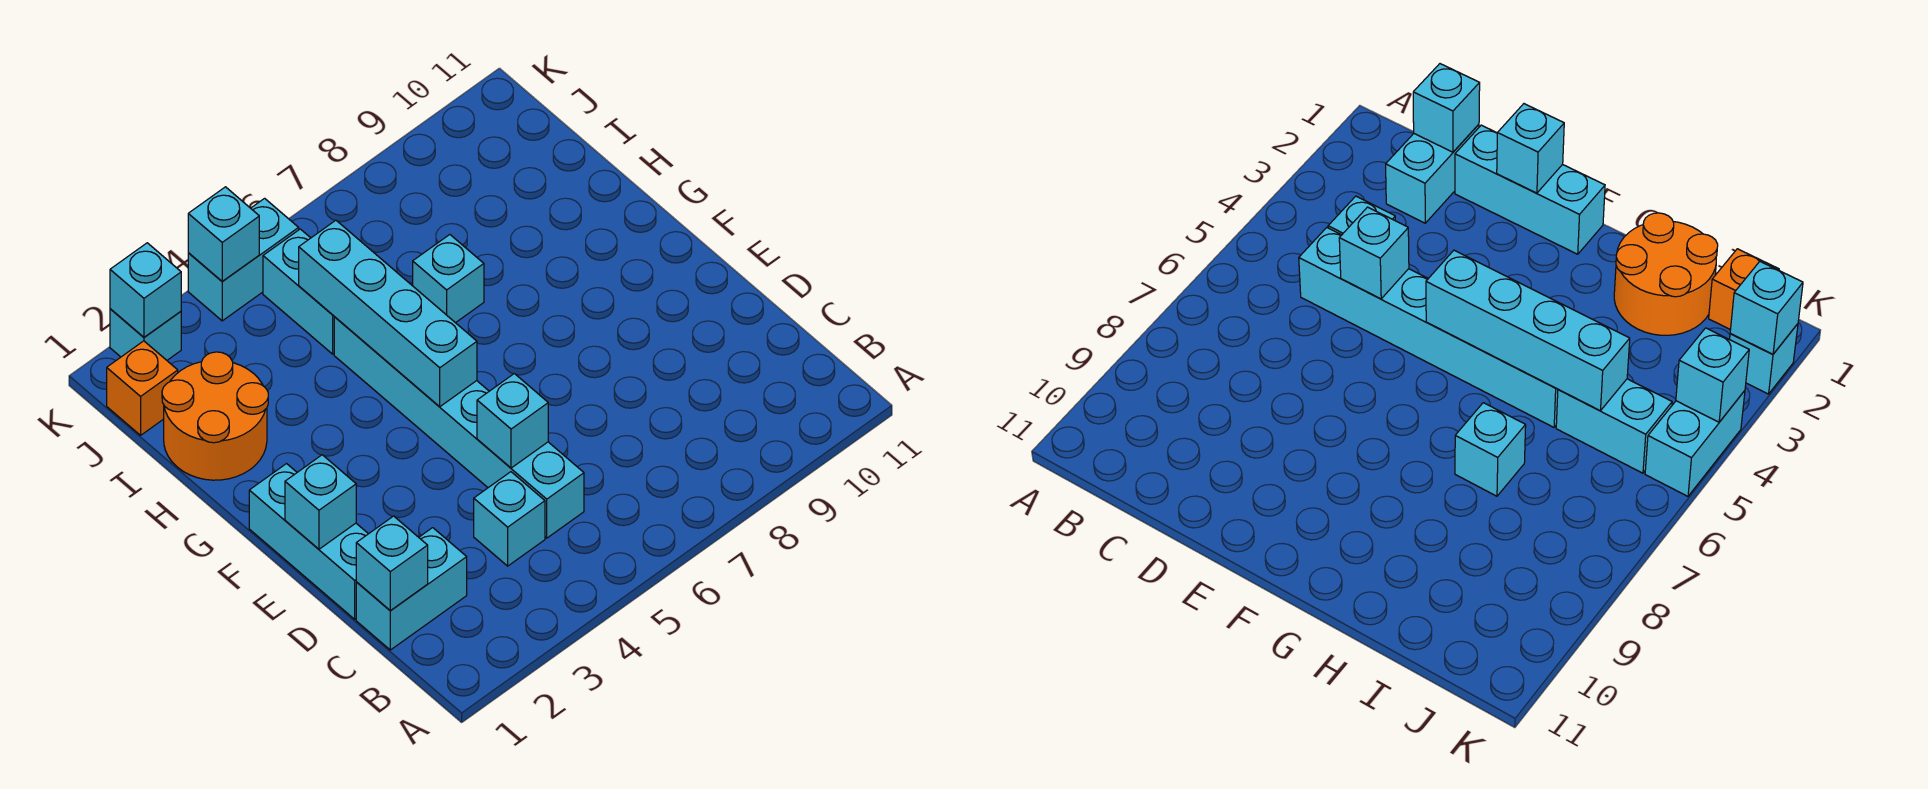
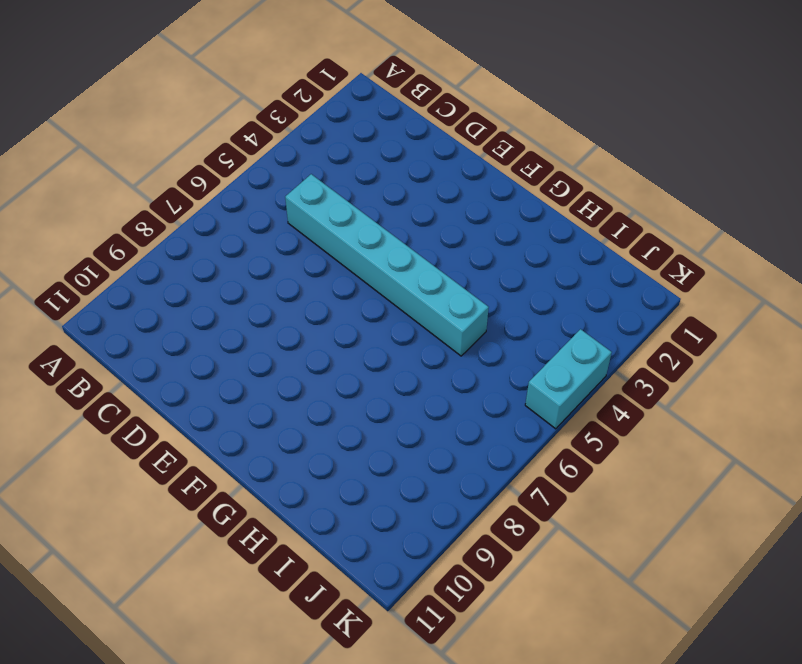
none -> cyan brick C1:C2 level 1
none -> cyan brick C4 level 1
none -> cyan brick D1:F1 level 1

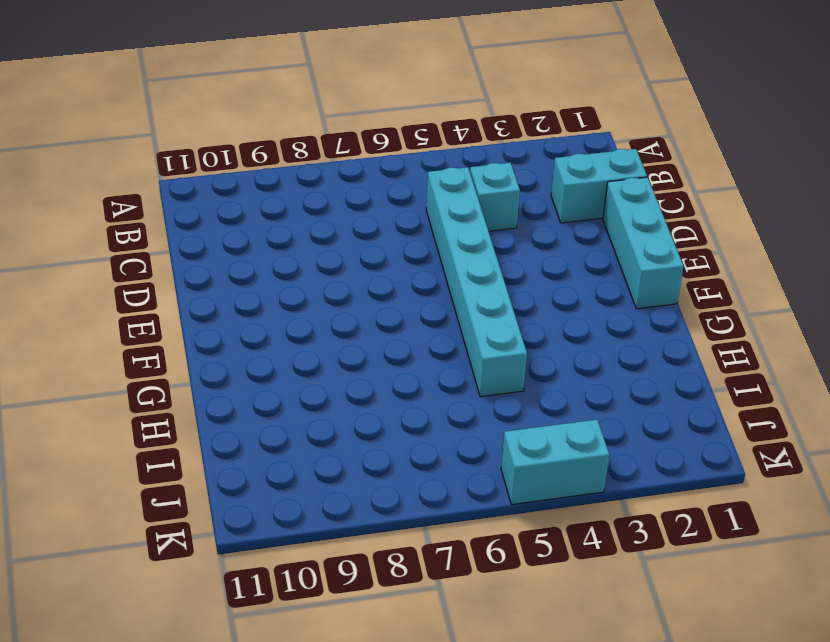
none -> orange round brick H1:I2 level 1
none -> cyan brick H7 level 1
none -> cyan brick I5:J5 level 1

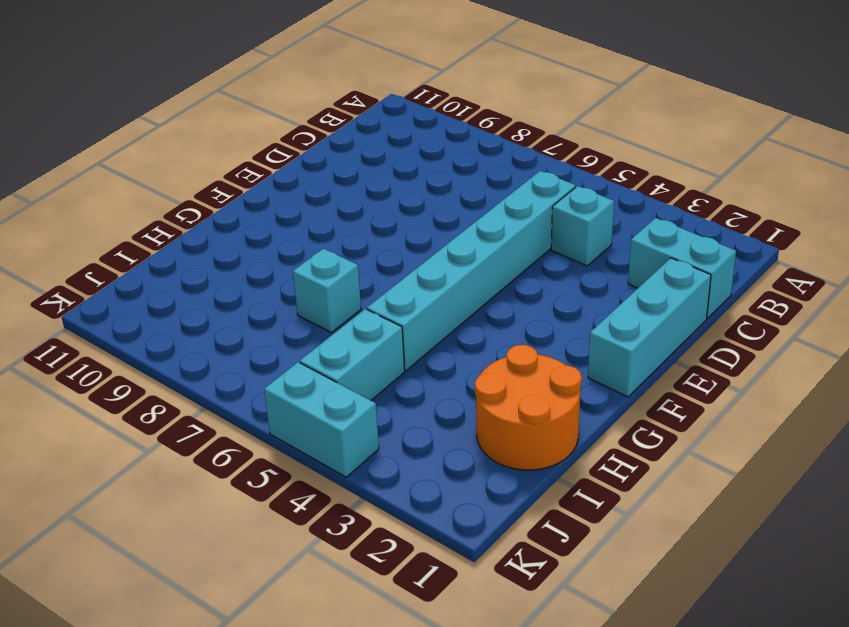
none -> orange brick J1 level 1
none -> cyan brick K2 level 1
none -> cyan brick C1 level 2

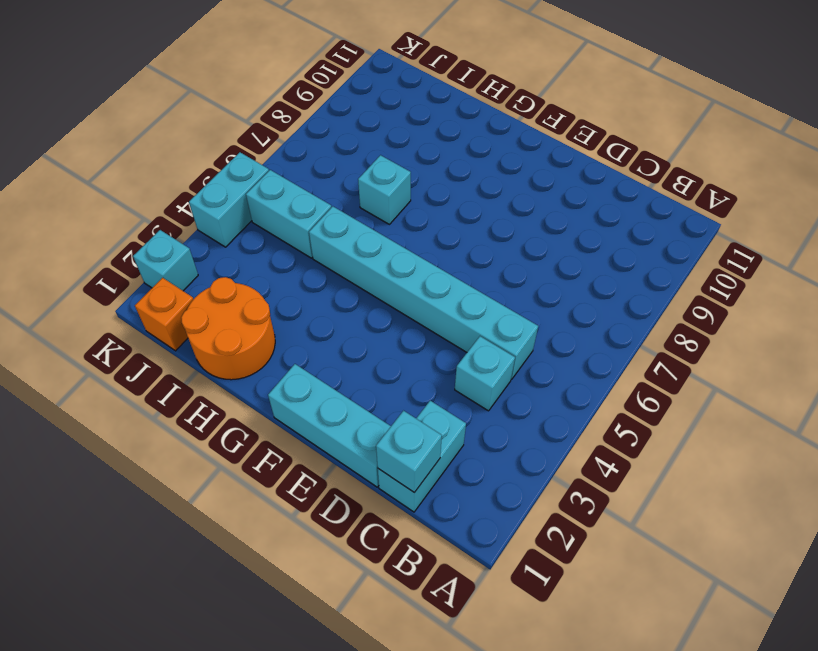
none -> cyan brick D5 level 2
none -> cyan brick E1 level 2
none -> cyan brick F5:I5 level 2

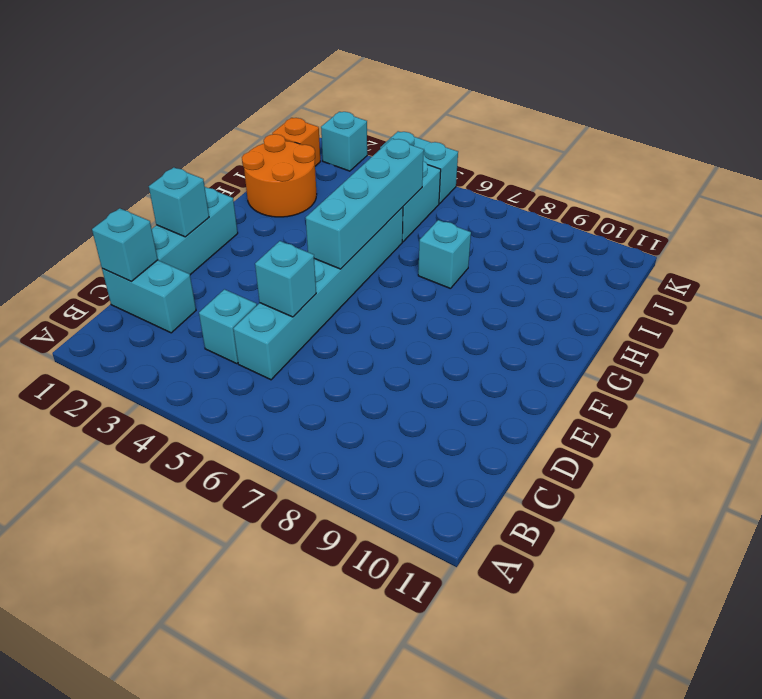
none -> cyan brick K2 level 2
none -> cyan brick K4 level 2

